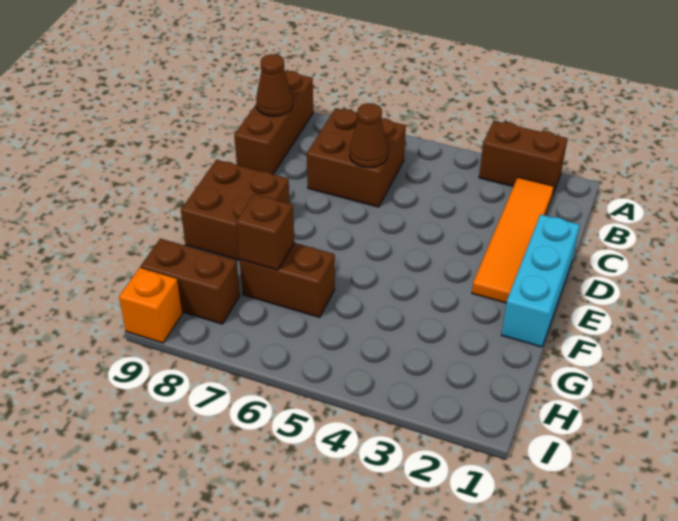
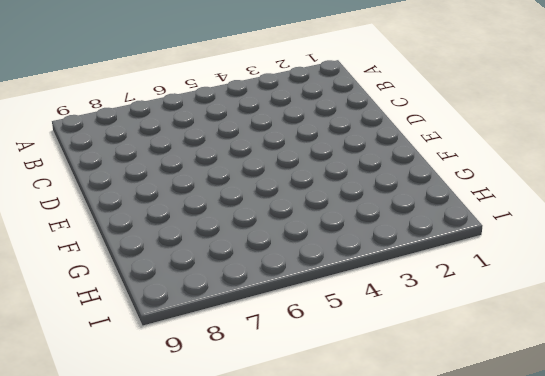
none -> brown brick A2:A3 level 1
none -> brown brick A9:C9 level 1
none -> orange tile B2:E2 level 1

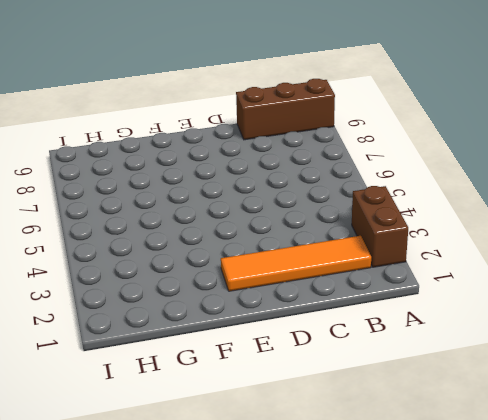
none -> brown brick B6:C7 level 1
none -> cyan brick D1:F1 level 1
none -> brown brick E8:F9 level 1

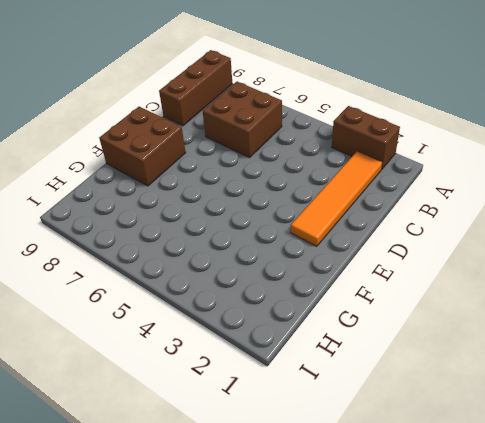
none -> cyan brick D1:F1 level 1
none -> brown brick G6:G7 level 1
none -> brown brick H8:H9 level 1

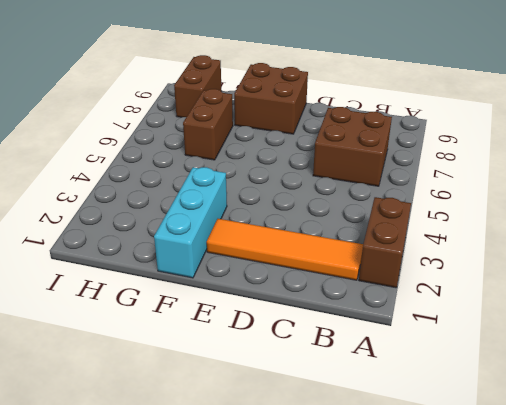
cyan brick F1:F3 level 1 -> cyan brick D1:F1 level 1
none -> brown brick A9:C9 level 1
none -> orange brick I9 level 1
none -> brown cone B9 level 2

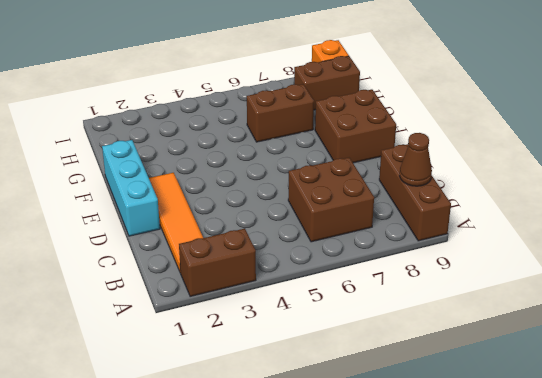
none -> brown cone C6 level 2
none -> brown brick G7 level 2

